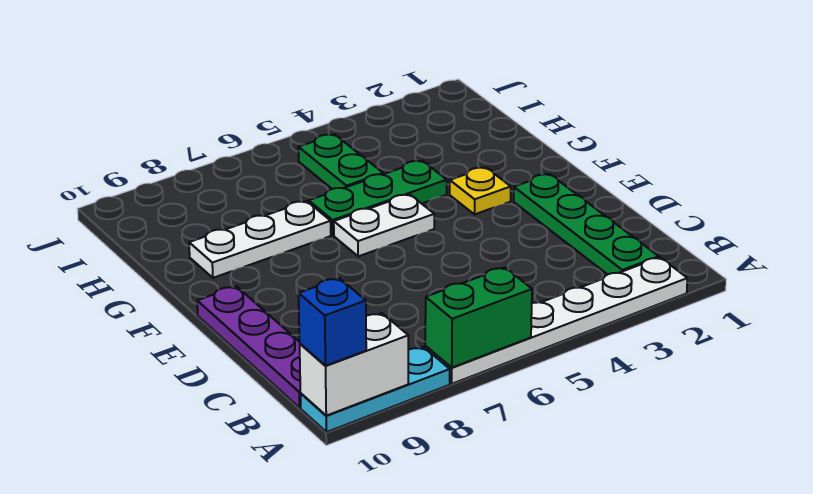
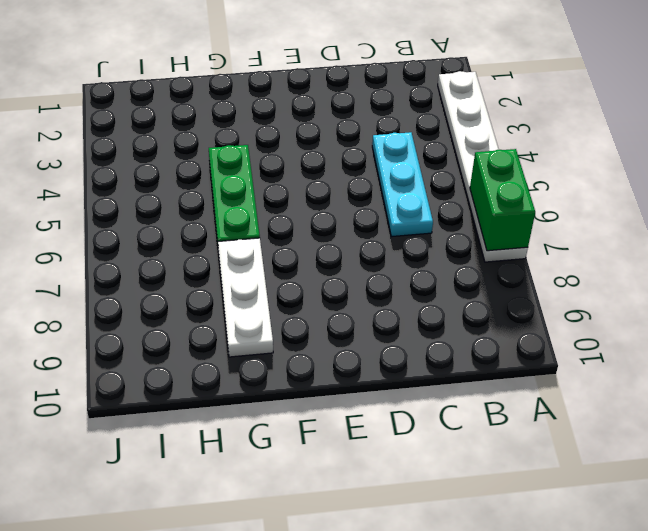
cyan plate C4:C6 level 1 -> cyan plate A8:A10 level 1
none -> green plate B2:E2 level 1
none -> purple plate B10:E10 level 1
none -> yellow plate F3 level 1

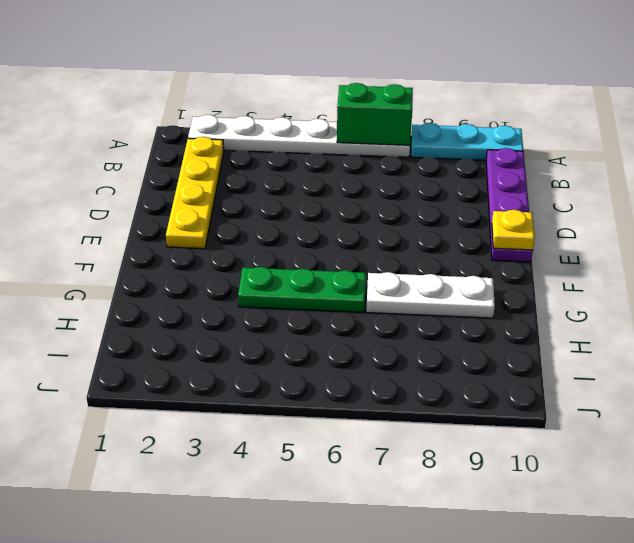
yellow plate B2:E2 level 1 -> green plate B2:E2 level 1
yellow plate E10 level 2 -> yellow plate F3 level 1
none -> white plate F5:F6 level 1
none -> green plate H5:I5 level 1
none -> white brick A9:A10 level 2

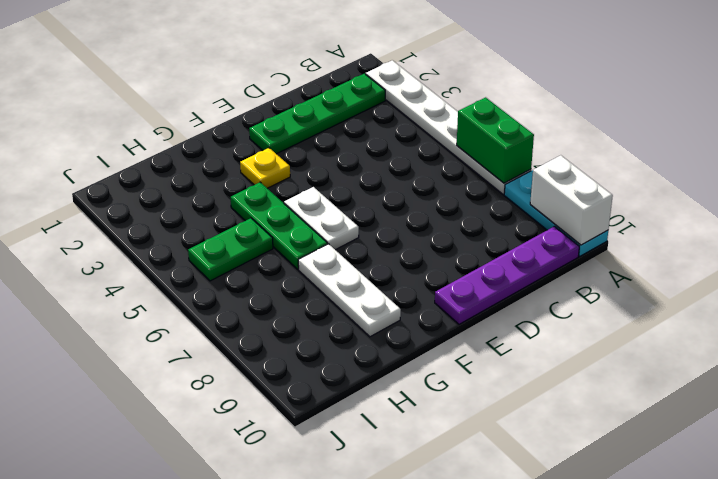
none -> blue brick A10 level 3

